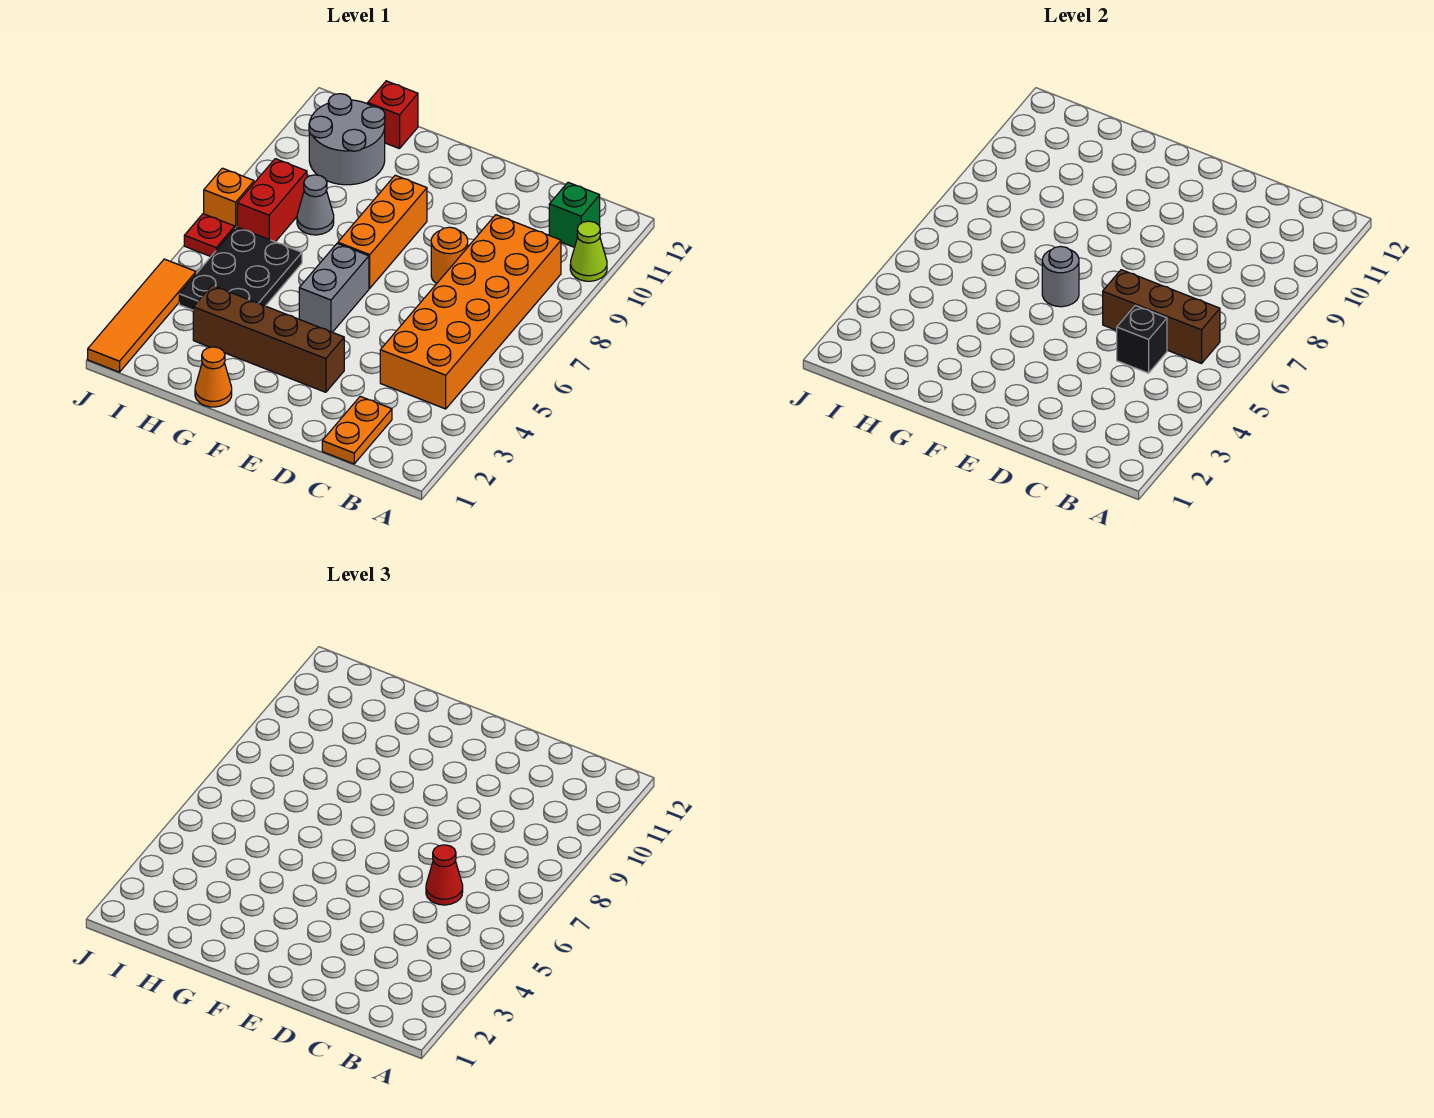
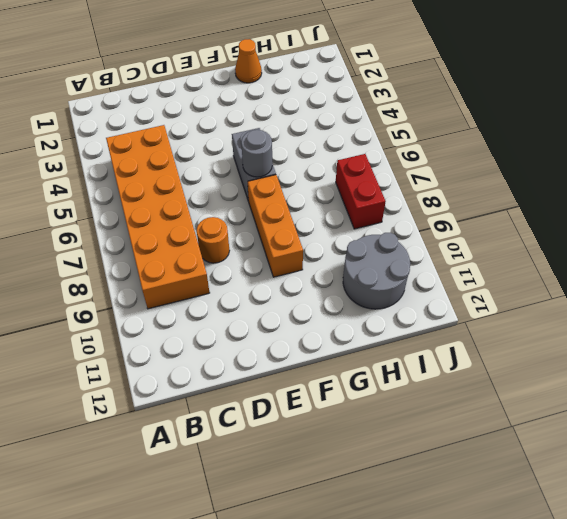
none -> lime cone A10 level 1
none -> green brick B11 level 1
none -> orange plate C1:C2 level 1

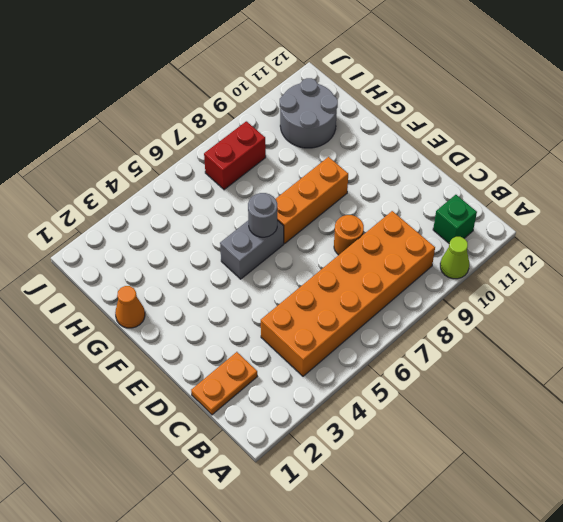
none -> brown brick E3:H3 level 1
none -> black plate H4:I6 level 1
none -> grey cone H8 level 1

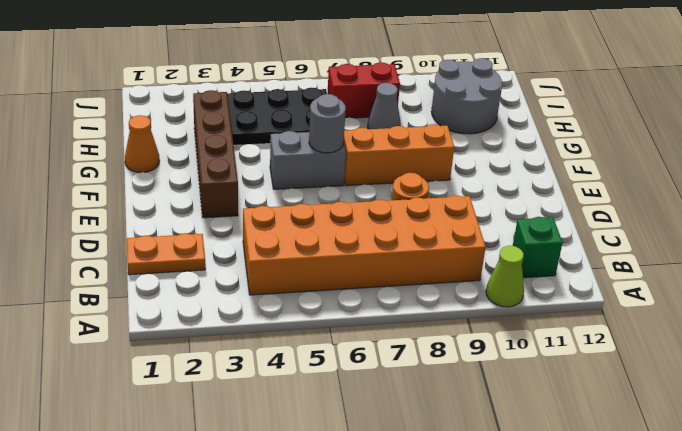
none -> red brick H12 level 1
none -> orange tile J1:J4 level 1
none -> red plate J6 level 1

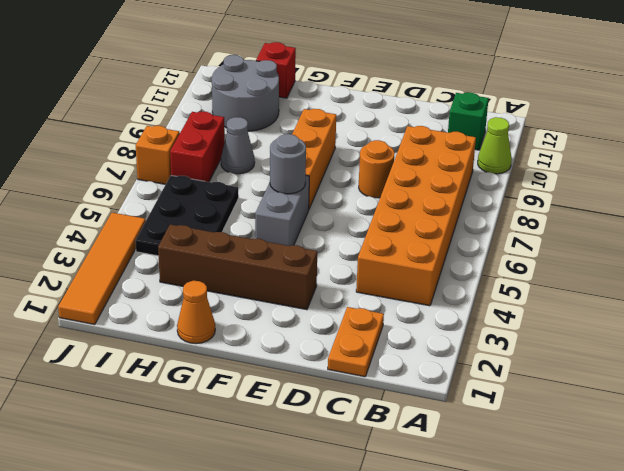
none -> red plate J6 level 1
none -> brown brick B6:D6 level 2
none -> black brick C5 level 2

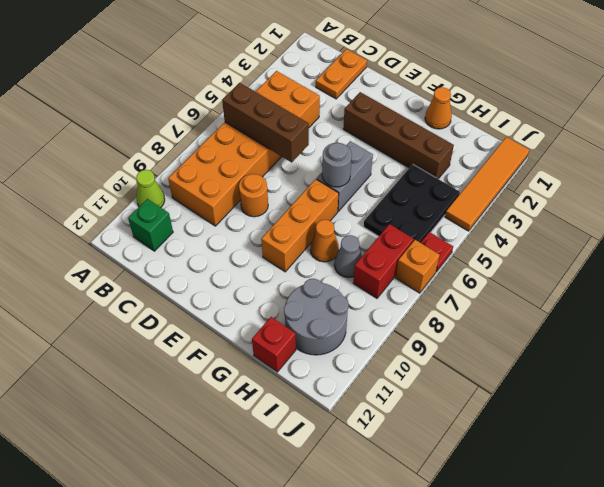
orange cone G8 level 1 -> none
none -> black brick C5 level 2
none -> red cone C6 level 3

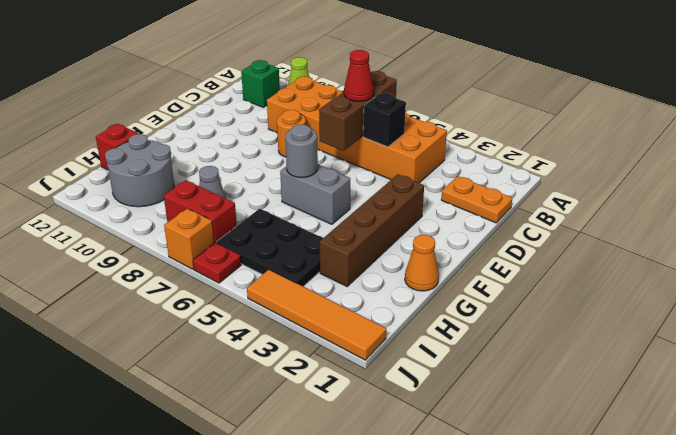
none -> orange brick F7:F9 level 1

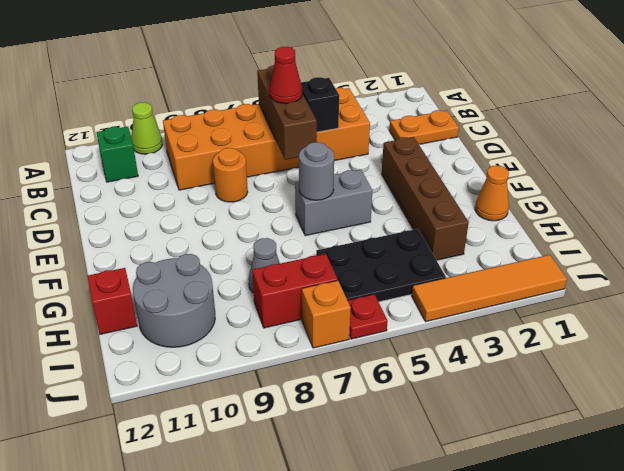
none -> orange brick F7:F9 level 1

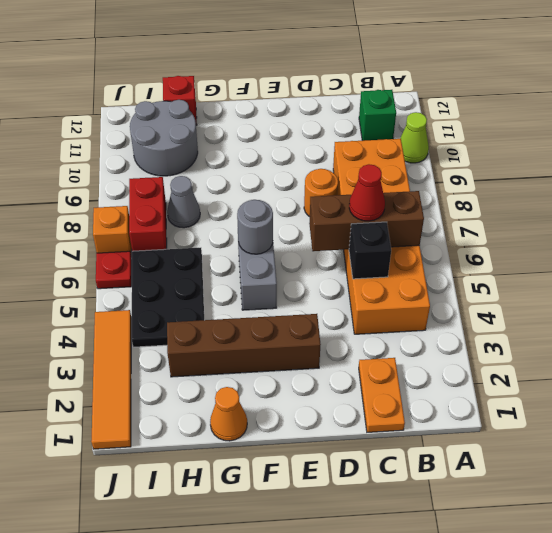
none -> orange brick F7:F9 level 1

